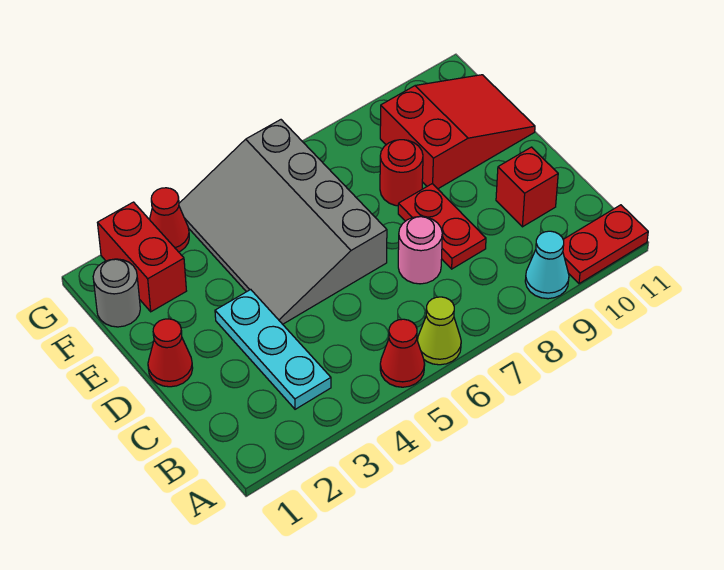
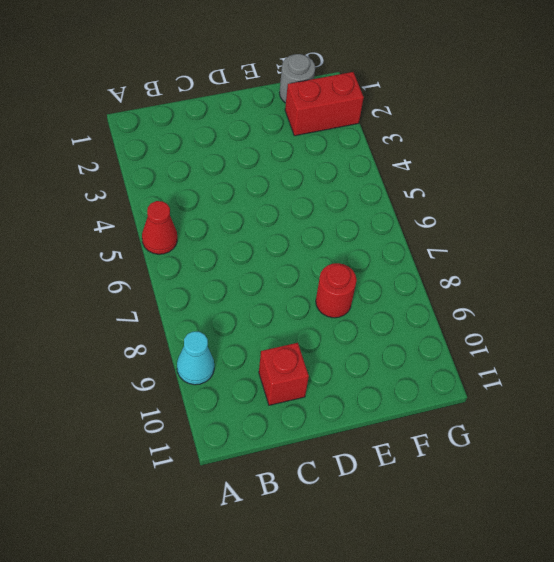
none -> lime cone A6 level 1
none -> red plate A10:A11 level 1
none -> cyan plate B3:D3 level 1

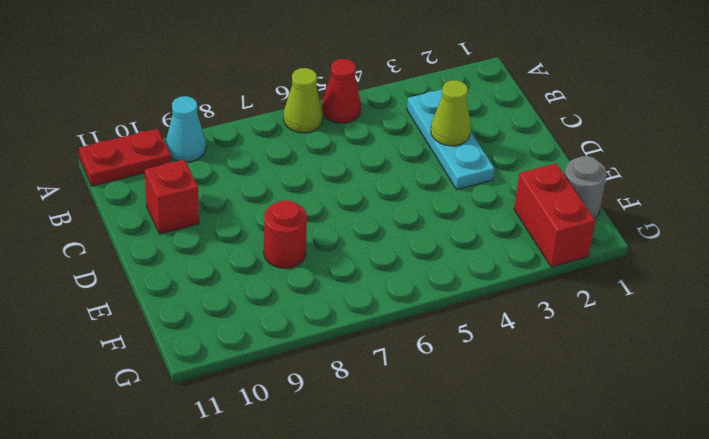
lime cone C3 level 2 -> none
none -> pink round brick C7 level 1
none -> red plate C8:D8 level 1
none -> red cone D1 level 1

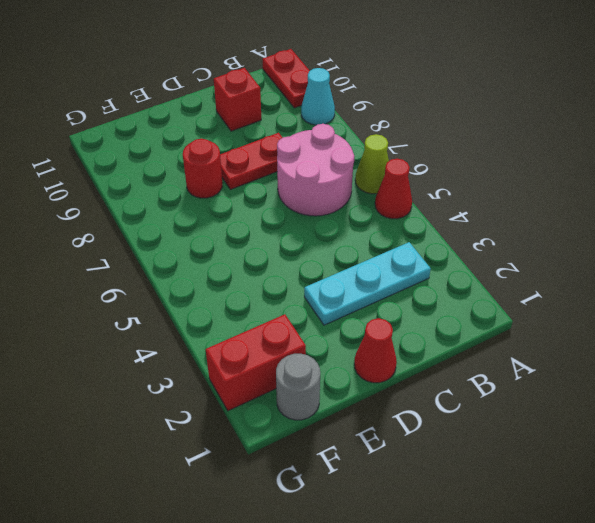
pink round brick B6:C7 level 1 -> pink round brick C7 level 1
none -> grey slope D4:G6 level 1 top 6
none -> red slope E9:F11 level 1 top 9
none -> red cone G3 level 1

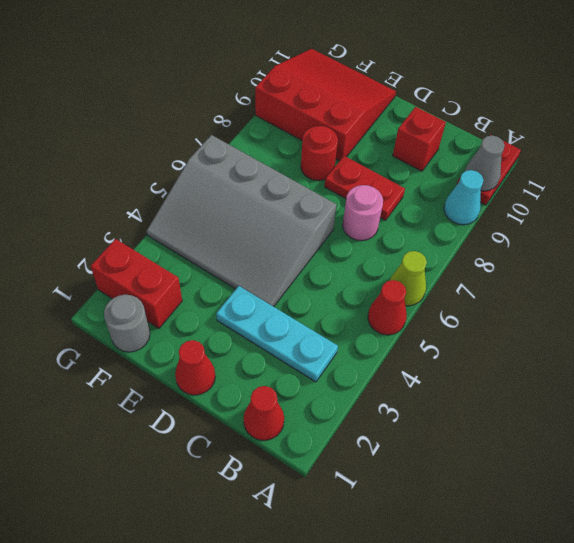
grey cone A10 level 2 -> none
red cone B1 level 1 -> red cone G3 level 1
red slope E9:G11 level 1 top 9 -> red slope E9:F11 level 1 top 9

